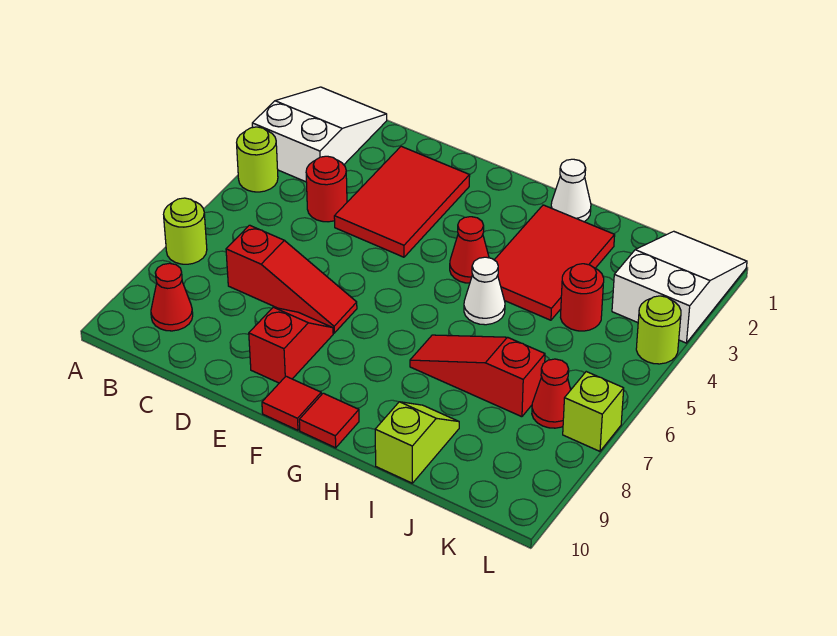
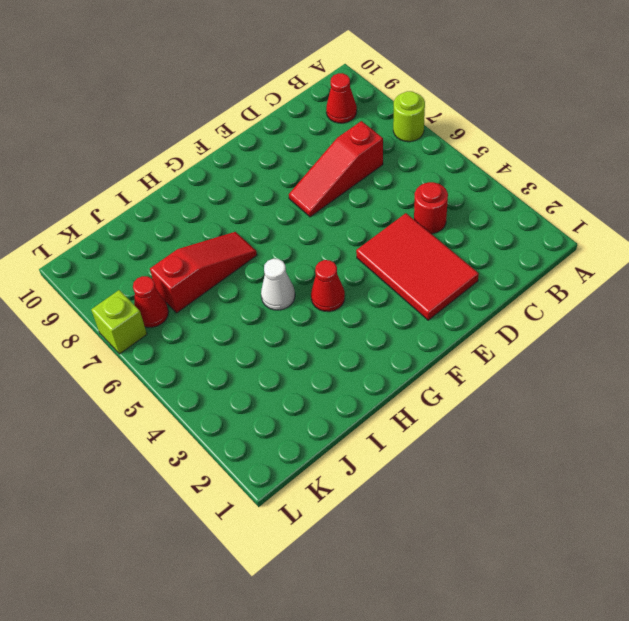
none -> white slope A1:B3 level 1 top 3
none -> lime round brick A4 level 1
none -> red slope E8:E9 level 1 top 9

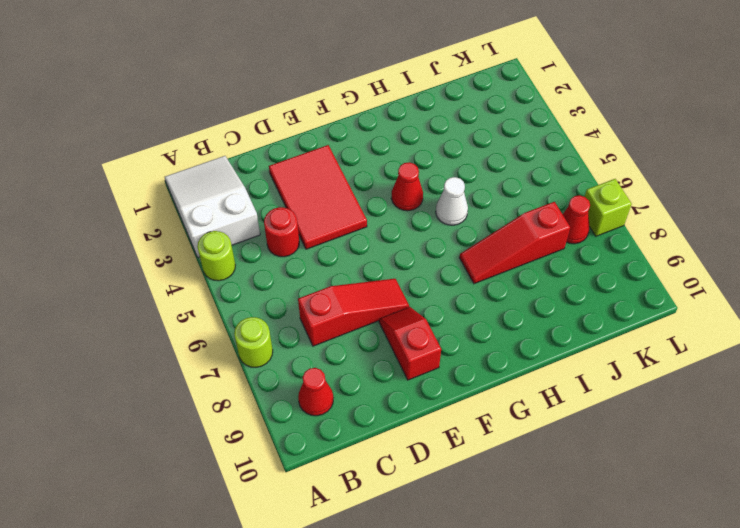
none -> red tile F10 level 1
none -> red tile G10 level 1
none -> white cone H1 level 1

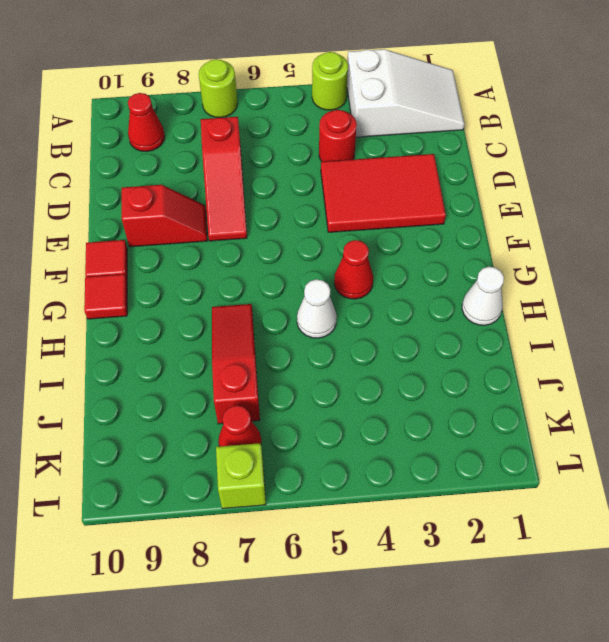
none -> red tile H2:I4 level 1
none -> lime slope I9:I10 level 1 top 10
none -> red round brick J4 level 1

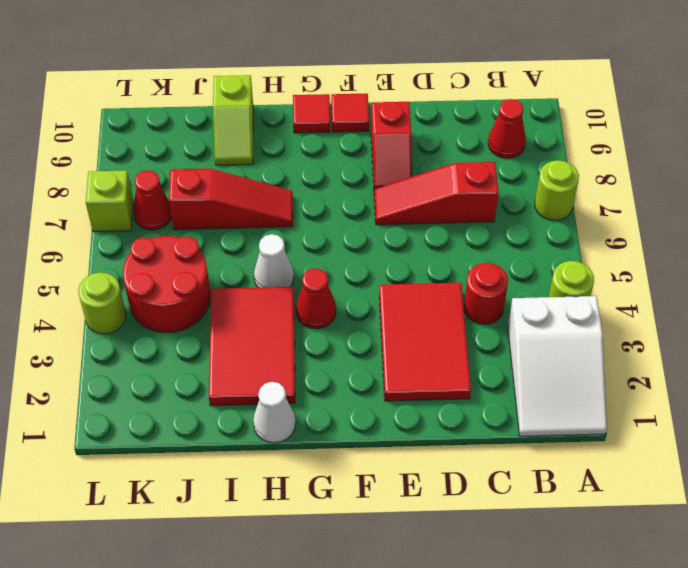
red round brick J4:K5 level 1 -> red round brick J4 level 1
none -> white slope K1:L3 level 1 top 3

